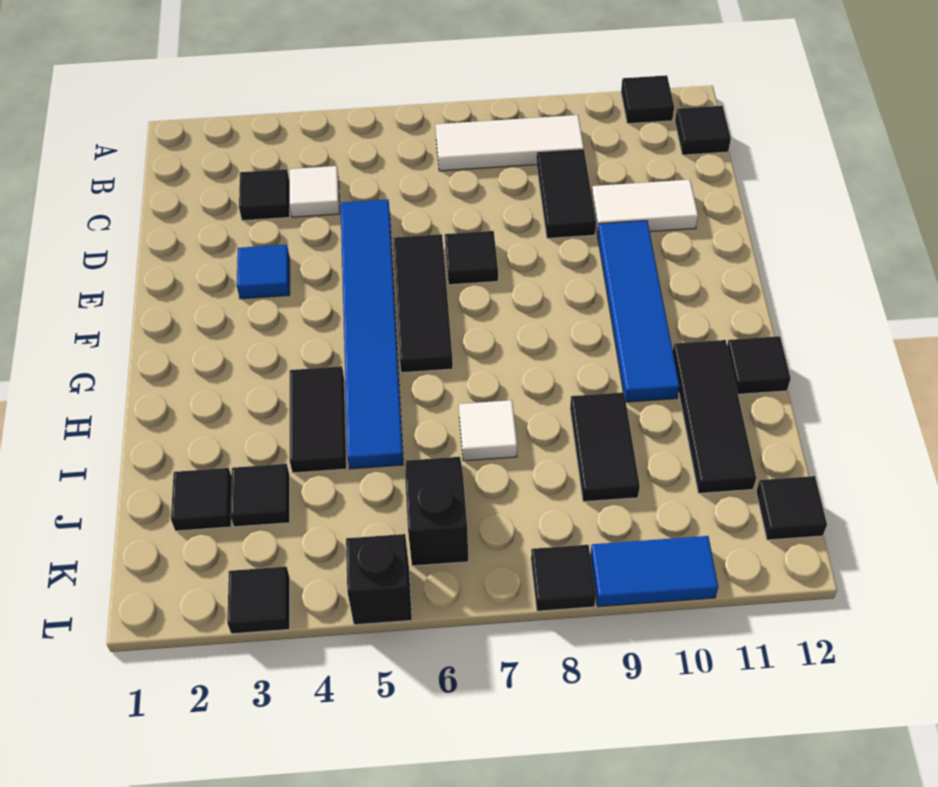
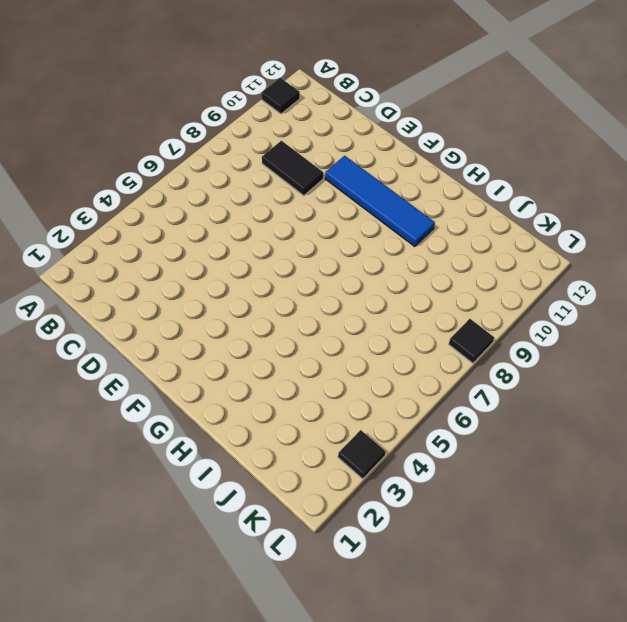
none -> white tile B7:B9 level 1
none -> black tile B12 level 1
none -> black tile C3 level 1

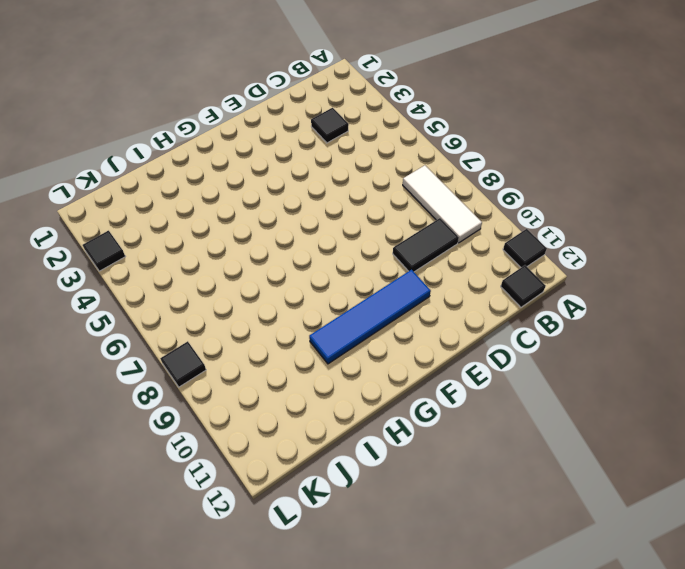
none -> white tile C4 level 1
none -> blue tile D5:I5 level 1
none -> white tile D10:D11 level 1

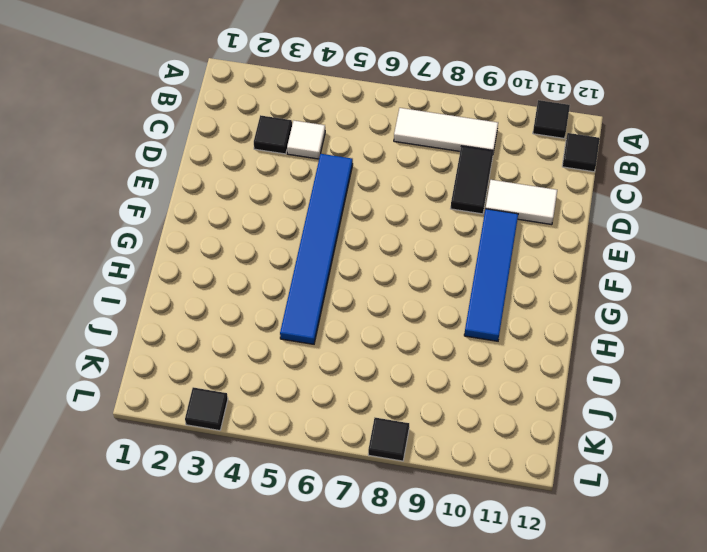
none -> blue tile E3 level 1
none -> black tile E6:G6 level 1
none -> black tile E7 level 1

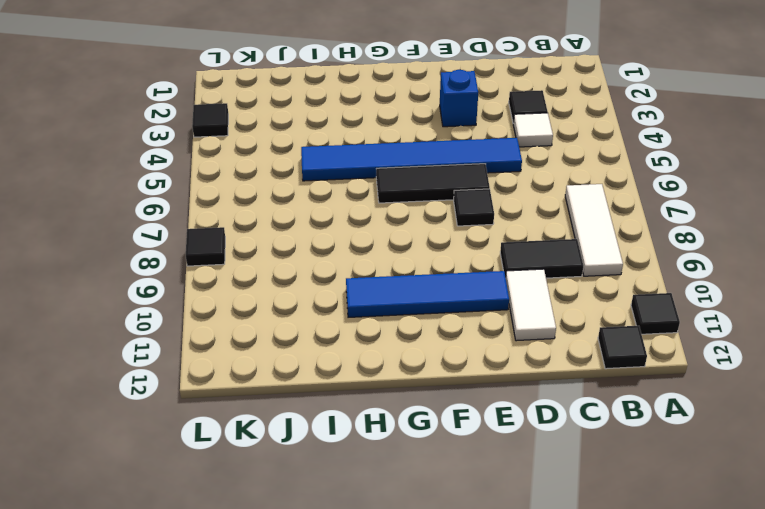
blue brick E3 level 1 -> blue tile E3 level 1
none -> black tile H4:I4 level 1
none -> black tile H11:J11 level 1
none -> black tile H12 level 1

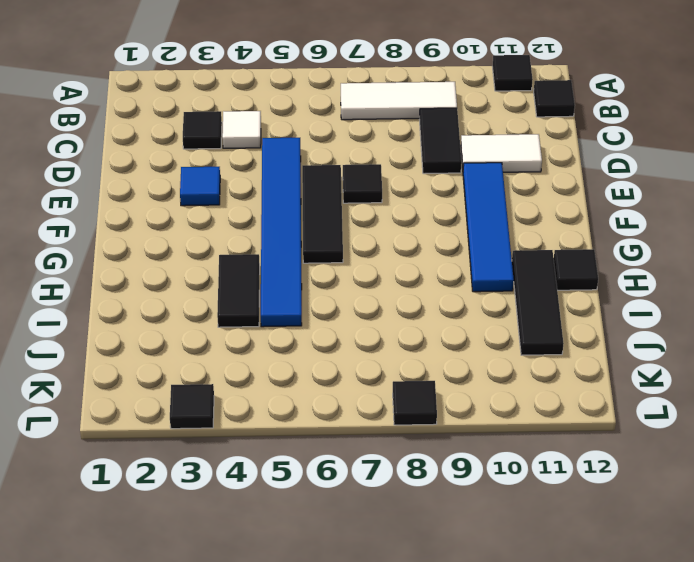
none -> white tile I7 level 1
none -> black tile I9:J9 level 1
none -> black tile J2 level 1

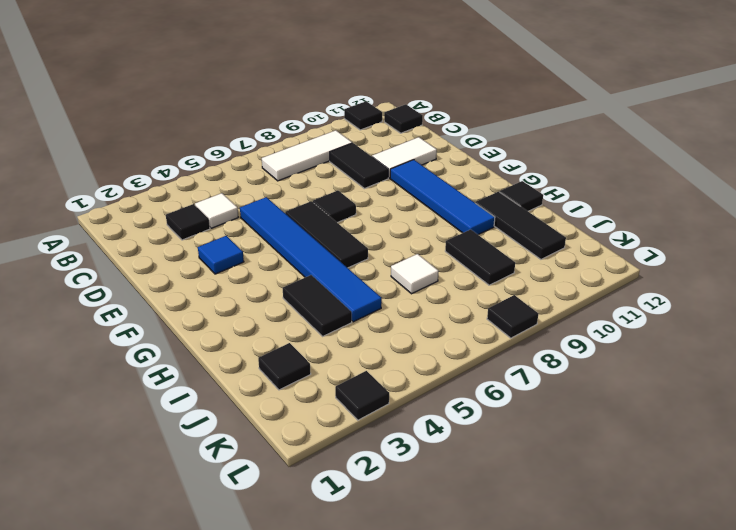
none -> black tile J3 level 1
none -> black slope J6:K6 level 1 top K
none -> black tile K12 level 1

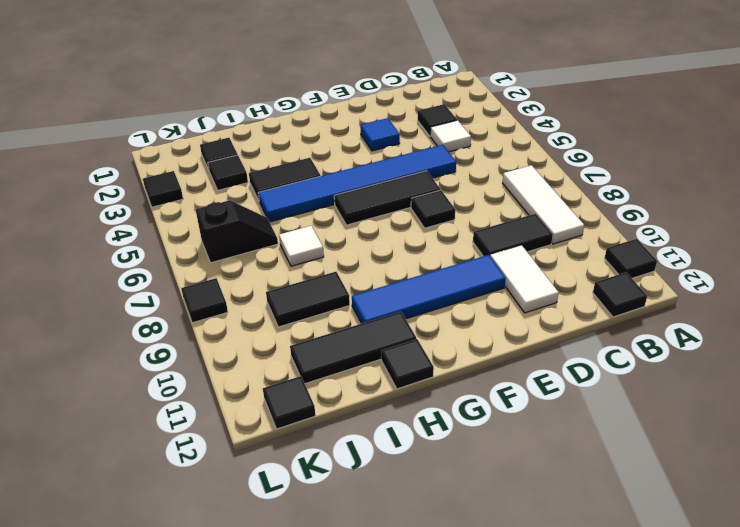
none -> black brick L5 level 1
none -> blue tile L9:L10 level 1

